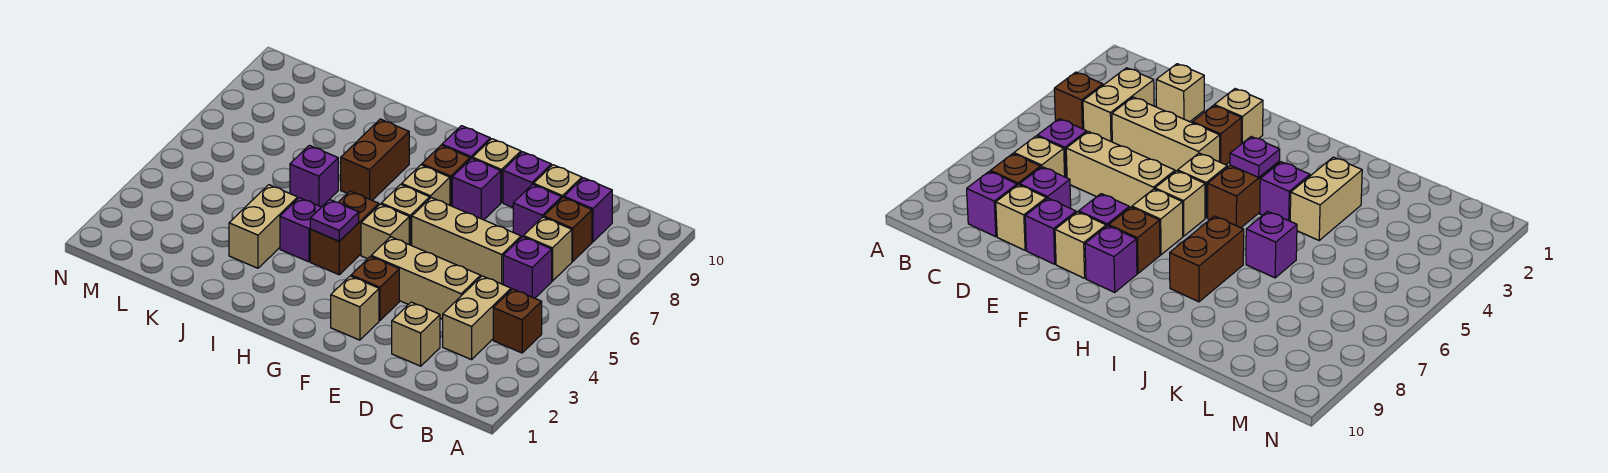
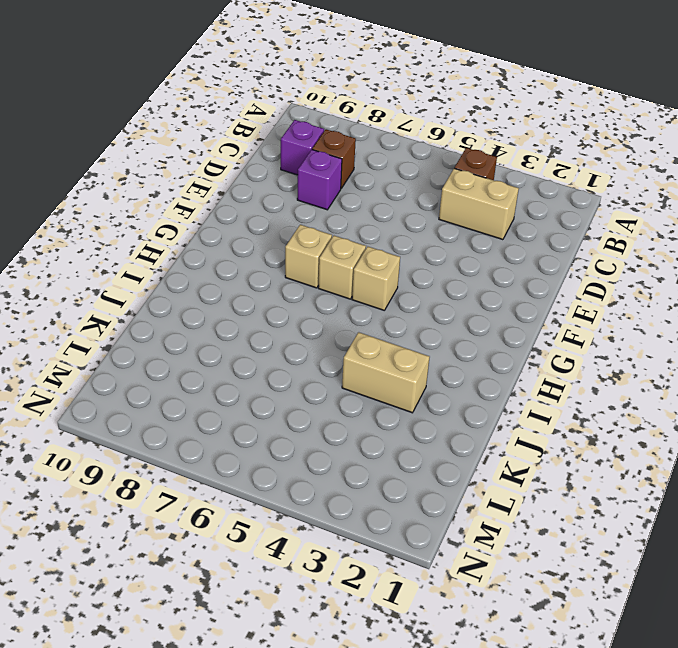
none -> purple brick C6 level 1
none -> tan brick C7 level 1
none -> tan brick D2 level 1

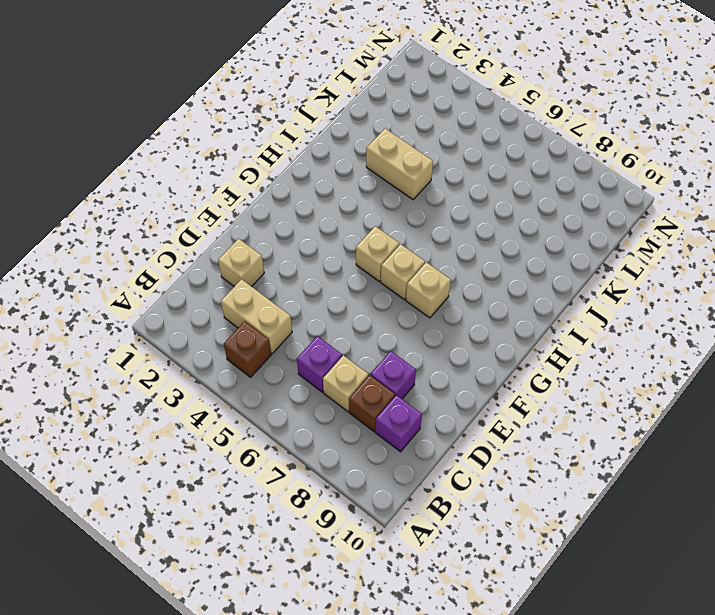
none -> tan brick D4:F4 level 1
none -> tan brick D6:F6 level 1
none -> tan brick D9 level 1

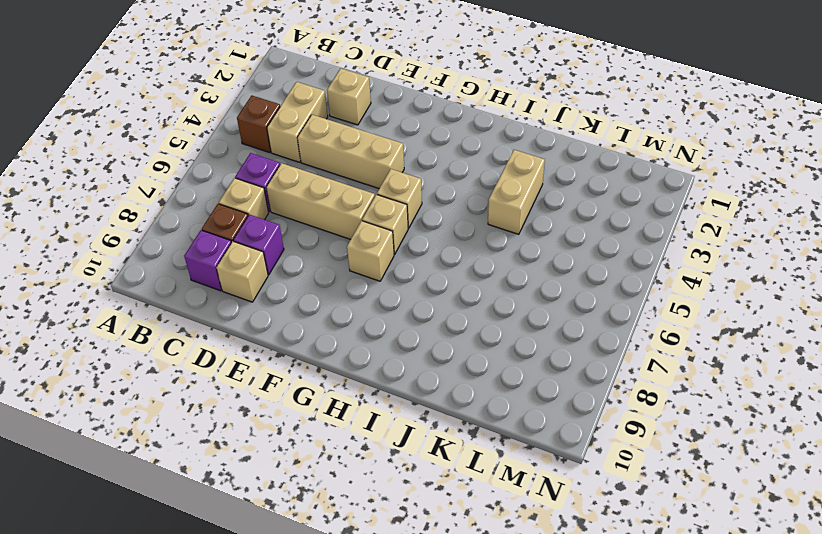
none -> purple brick E9 level 1
none -> tan brick F2 level 1
none -> brown brick F3 level 1

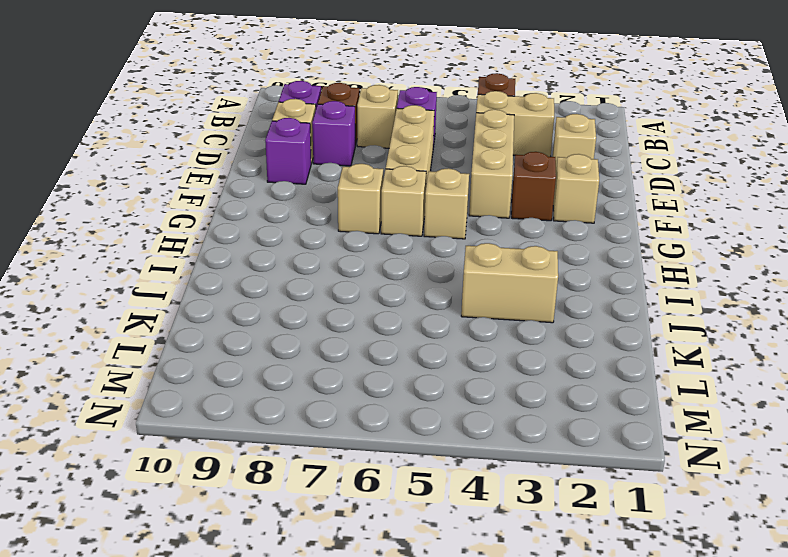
none -> purple brick F8 level 1
none -> tan brick F9 level 1
none -> brown brick G8 level 1

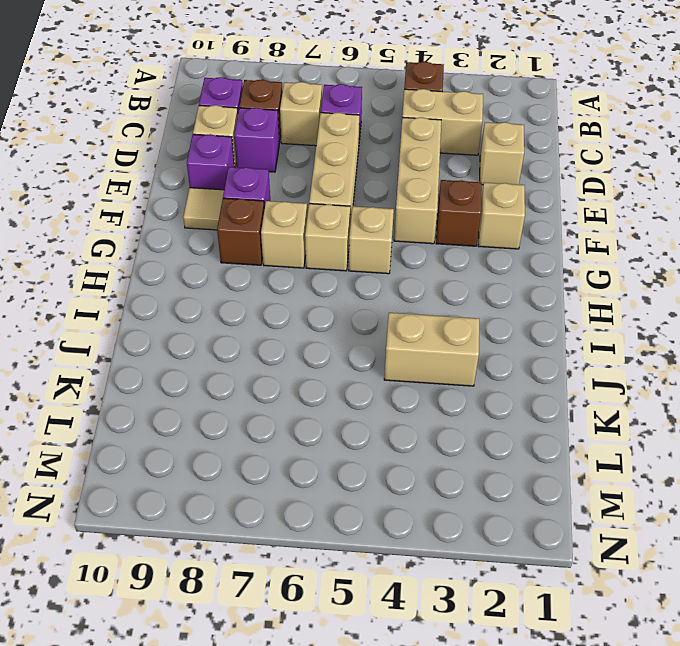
tan tile F9 level 1 -> tan brick F9 level 1
none -> purple brick G9 level 1
none -> brown brick H4:H5 level 1
none -> purple brick I4 level 1

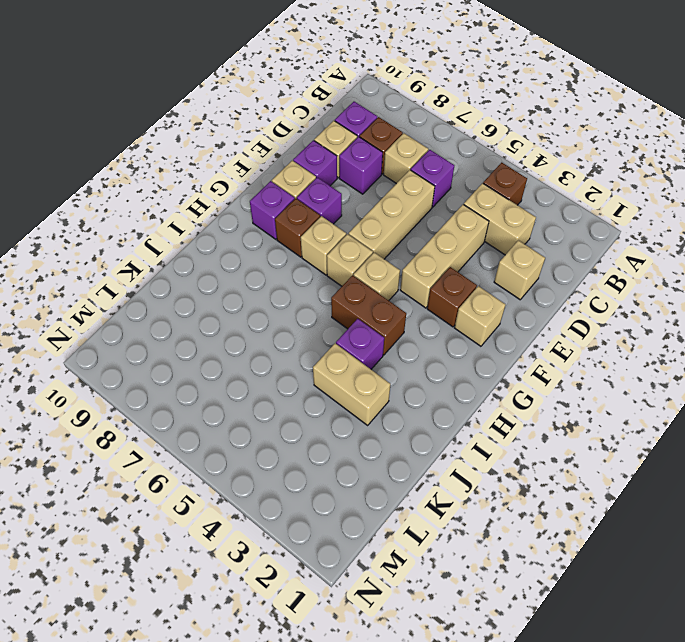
none -> brown brick I7:I8 level 1
none -> purple brick J6 level 1
none -> purple plate H4 level 2

